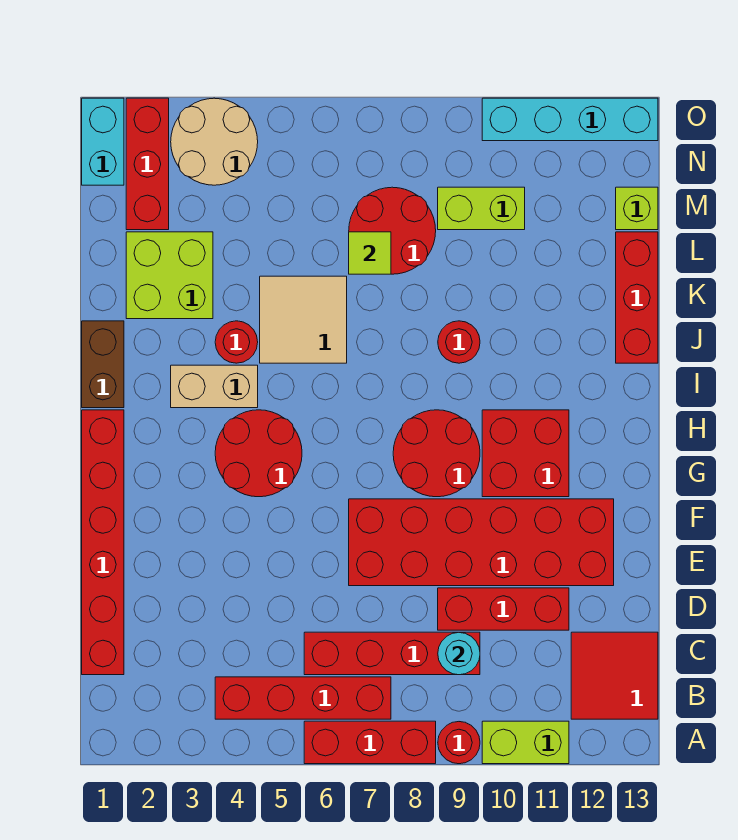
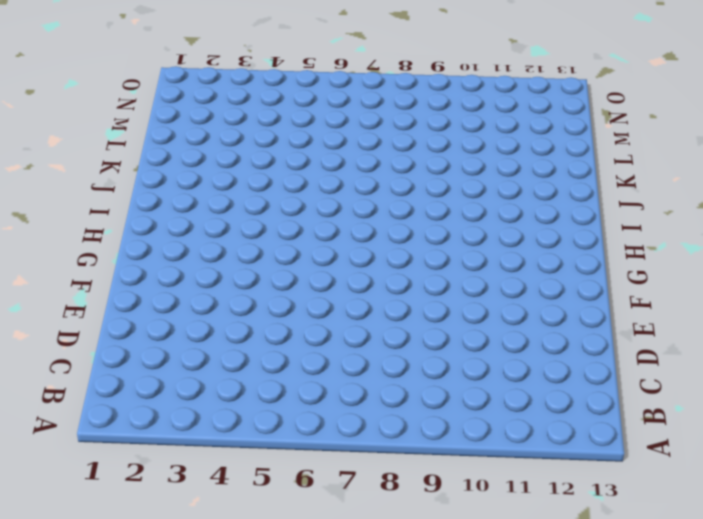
none -> red brick A6:A8 level 1
none -> red round brick A9 level 1
none -> lime brick A10:A11 level 1

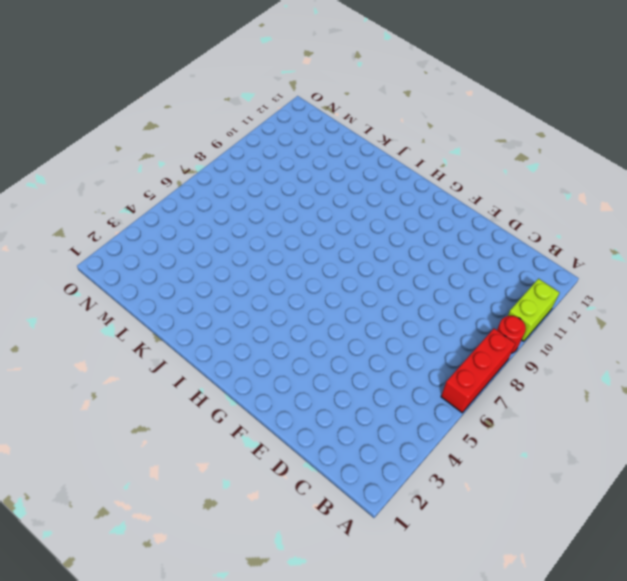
none -> red brick B4:B7 level 1
none -> red tile B12:C13 level 1
none -> red brick C1:H1 level 1

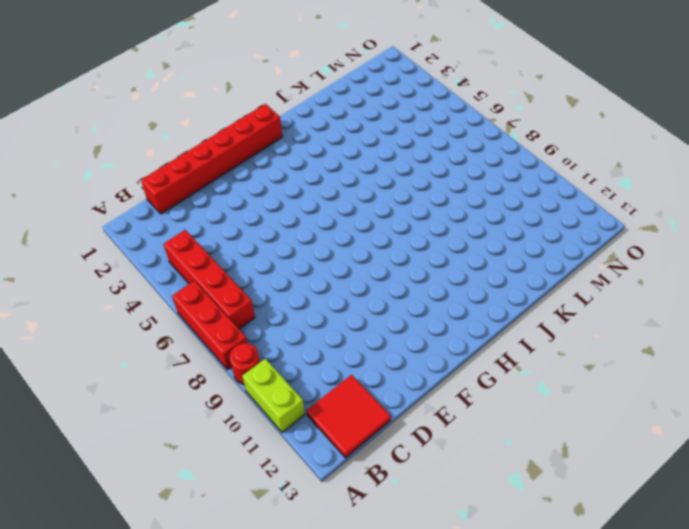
none -> red brick C6:C9 level 1
none -> red brick D9:D11 level 1
none -> red brick E7:F12 level 1

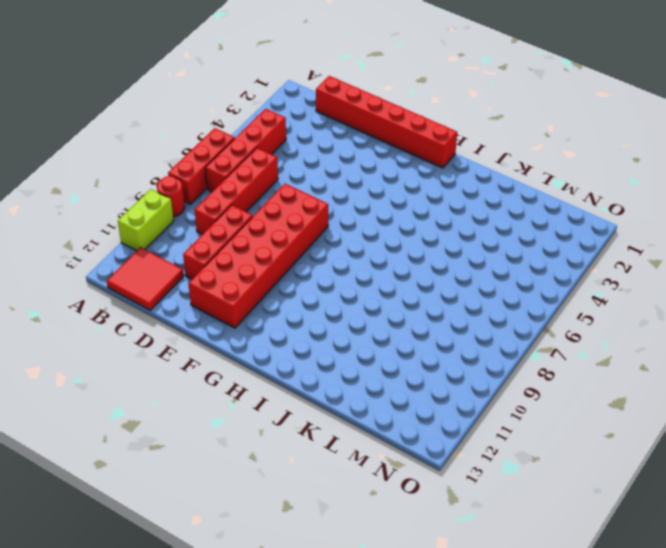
none -> red round brick G4:H5 level 1
none -> red round brick G8:H9 level 1
none -> red brick G10:H11 level 1

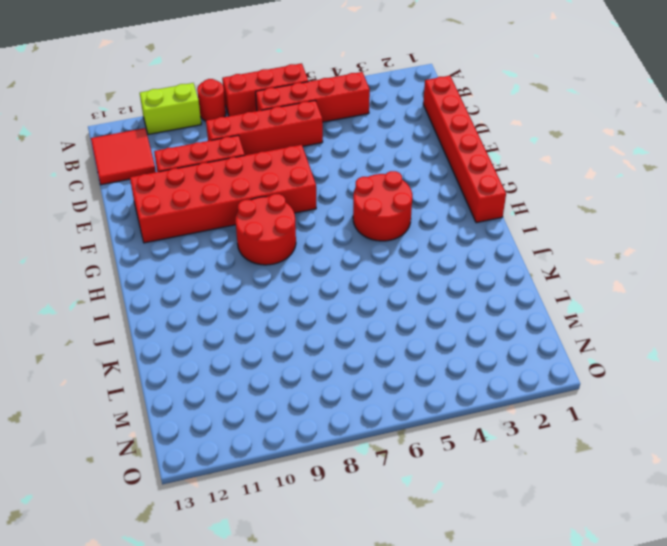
none -> red brick G10:H11 level 1
none -> brown brick I1:J1 level 1
none -> tan brick I3:I4 level 1

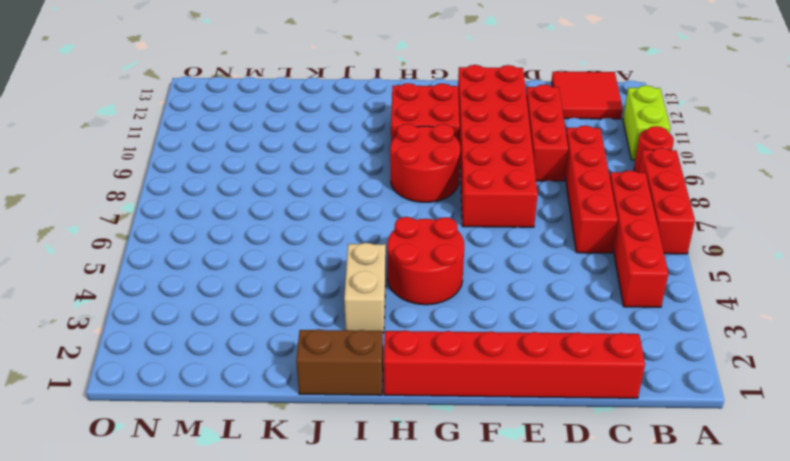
none -> red round brick J4 level 1
none -> tan tile J5:K6 level 1
none -> red round brick J9 level 1

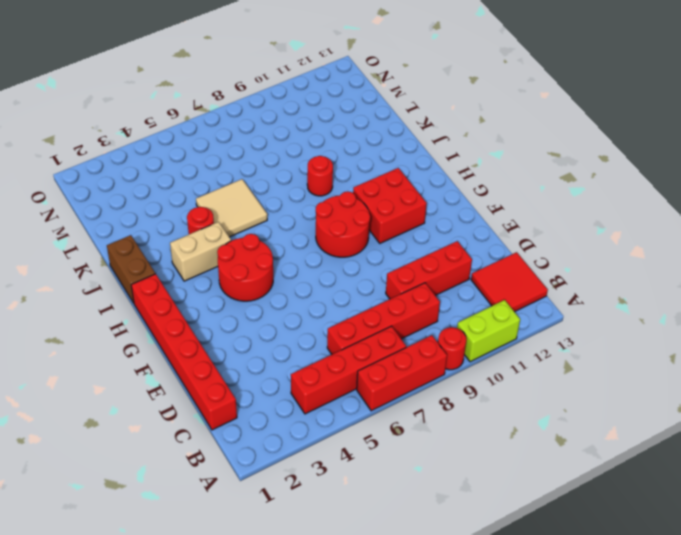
none -> red brick E7:F12 level 1
none -> red brick J13:L13 level 1
none -> lime brick K2:L3 level 1

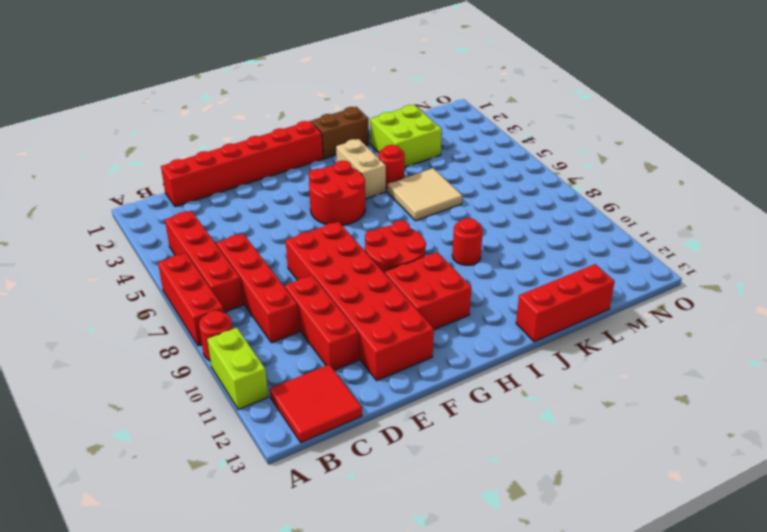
none -> red round brick L7:M8 level 1
none -> red brick M2:O2 level 1
none -> lime brick M9:M10 level 1

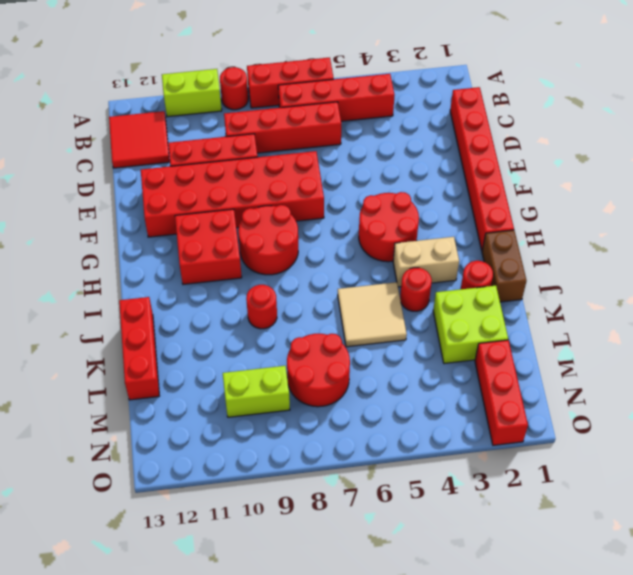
red round brick J2 level 1 -> none
none -> lime brick M13 level 1
none -> cyan brick N1:O1 level 1
none -> tan round brick N3:O4 level 1

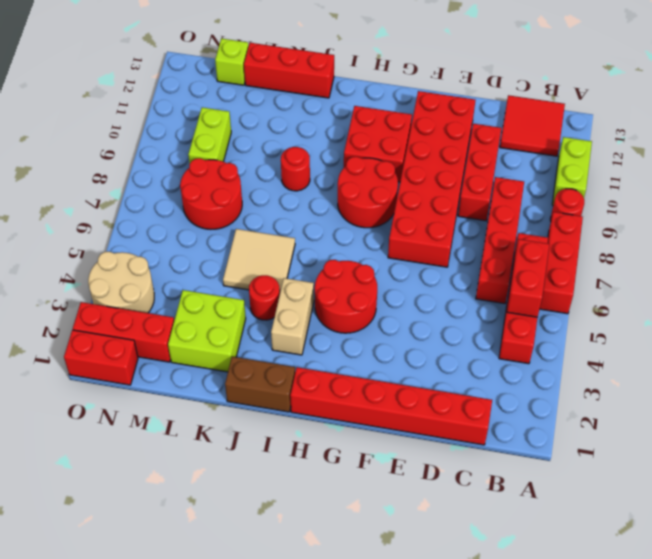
red brick B5:B6 level 2 -> none
red brick N1:O1 level 1 -> cyan brick N1:O1 level 1
none -> cyan brick O10:O13 level 1
none -> cyan round brick C9 level 2
none -> lime tile L7 level 2

